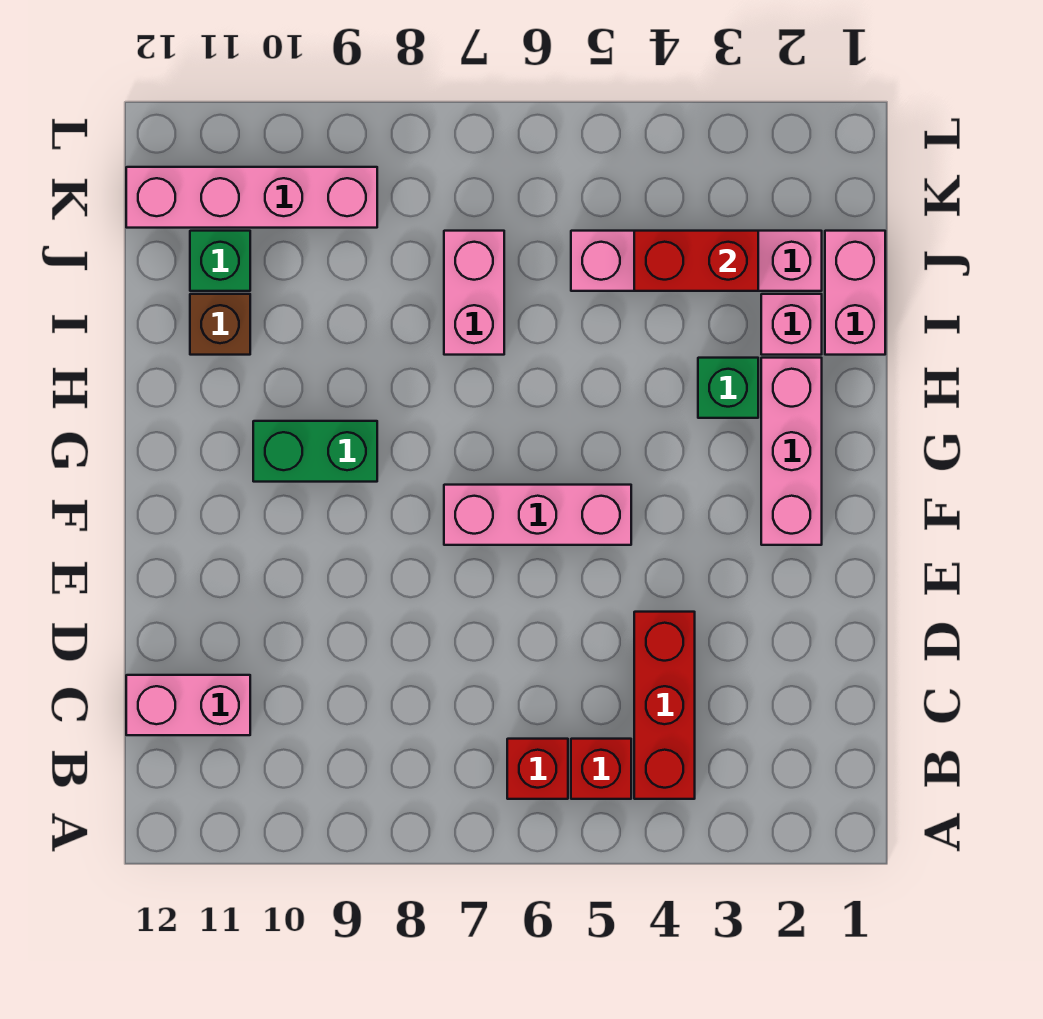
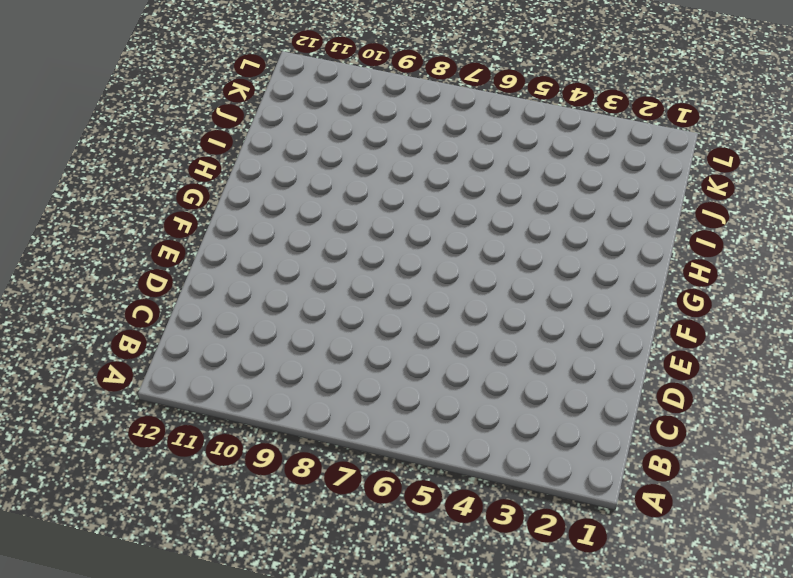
none -> red brick B4:D4 level 1
none -> red brick B5 level 1
none -> red brick B6 level 1

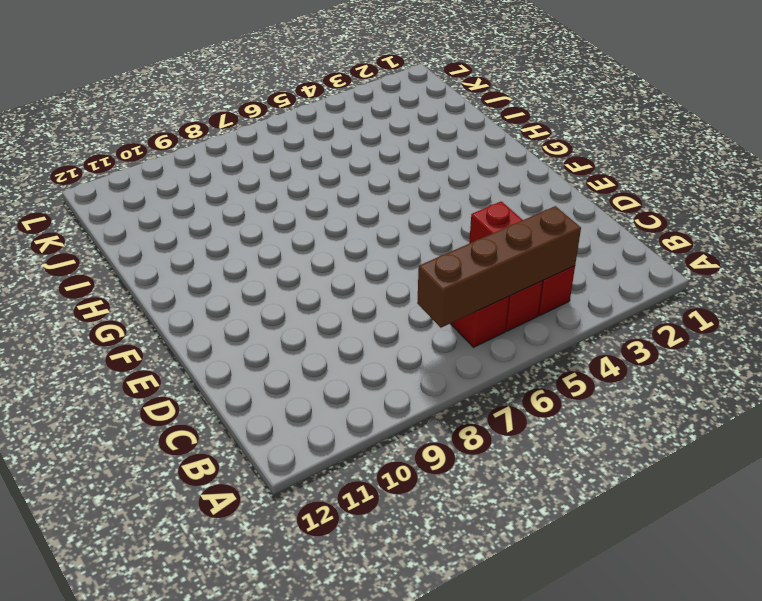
brown brick B4:B7 level 2 -> none
none -> pink brick C11:C12 level 1
none -> pink brick F2:H2 level 1
none -> pink brick F5:F7 level 1

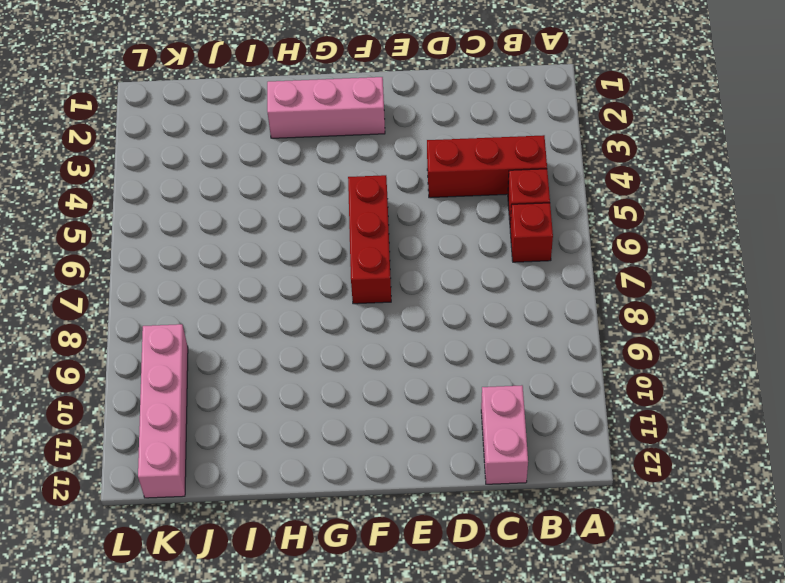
red brick F5:F7 level 1 -> pink brick F5:F7 level 1
none -> green brick G9:G10 level 1
none -> green brick H3 level 1
none -> pink brick I1:J1 level 1

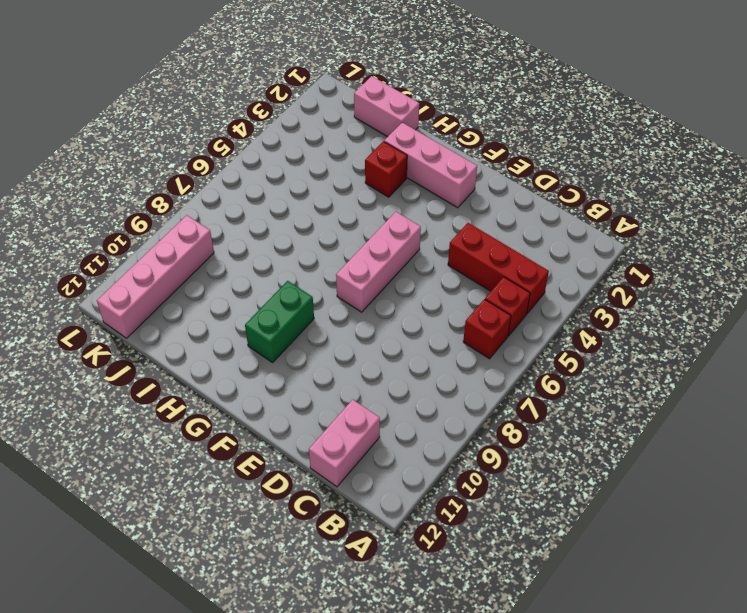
red brick H3 level 1 -> green brick H3 level 1
none -> pink brick I2 level 1
none -> pink brick I7:J7 level 1
none -> brown brick I11 level 1

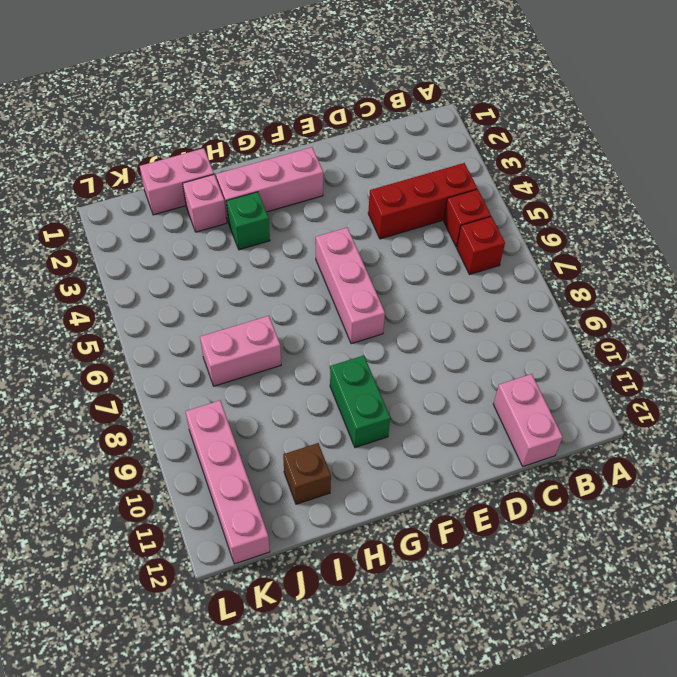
none -> pink brick J2:J5 level 1
none -> green brick J11 level 1
none -> red brick J3:J4 level 2

